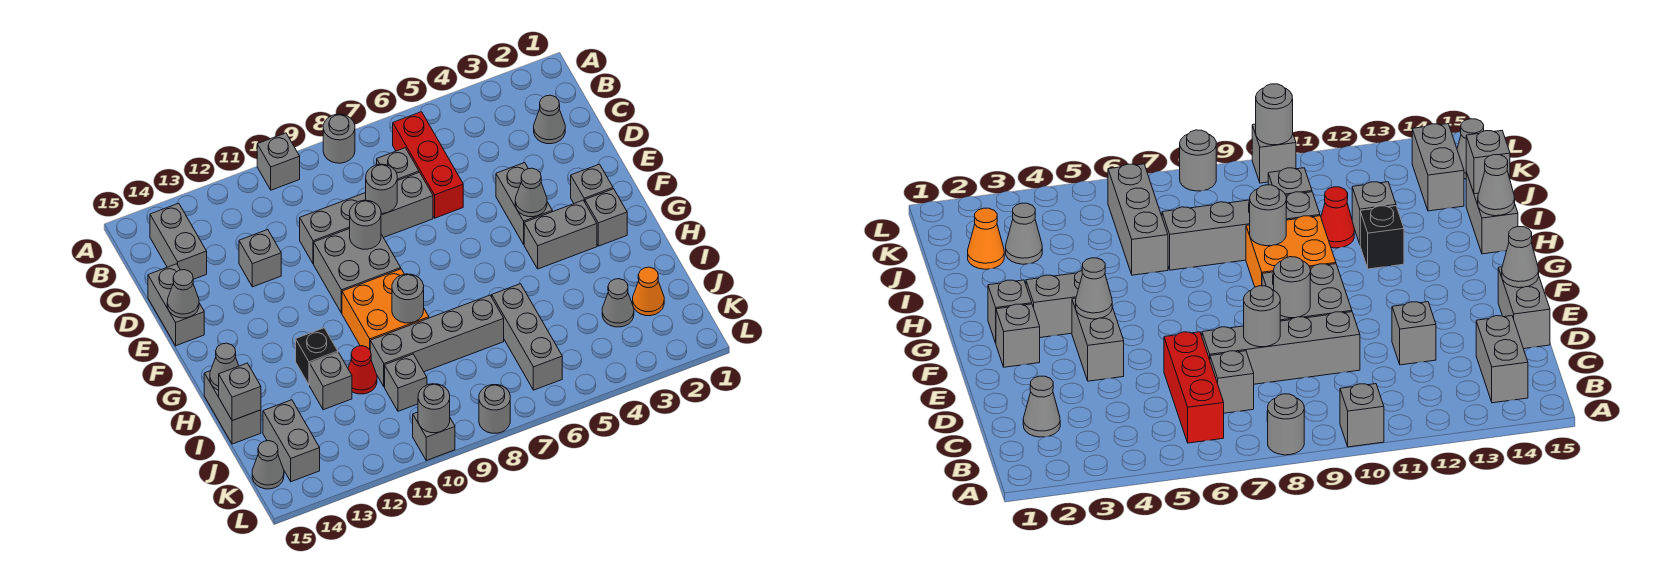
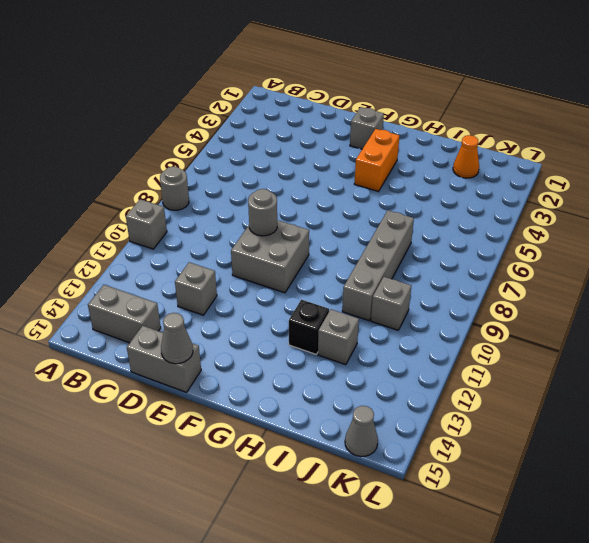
orange brick G3:G4 level 1 -> grey brick G3:G4 level 1
none -> red brick B6:D6 level 1
none -> grey cone C2 level 1
none -> grey brick C7 level 1
none -> grey brick D7:D10 level 1

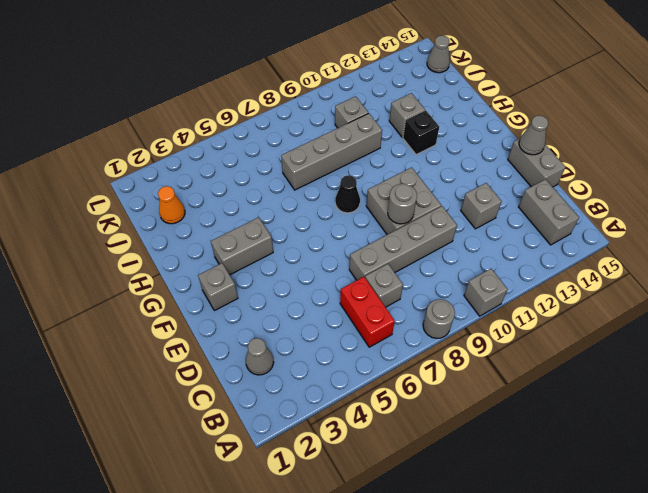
red brick B6:C6 level 1 -> red brick B6:D6 level 1
black cone G8 level 1 -> none
none -> grey brick E4:F4 level 1
none -> grey brick G2 level 1
none -> orange brick G9:H10 level 1
none -> grey brick H15:I15 level 1

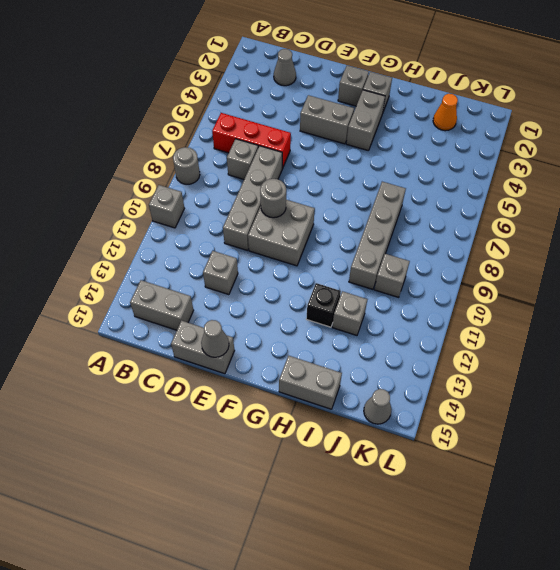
none -> orange brick G9:H10 level 1
none -> grey brick I6:K6 level 1
none -> red cone I11 level 1
none -> grey cone J3 level 1

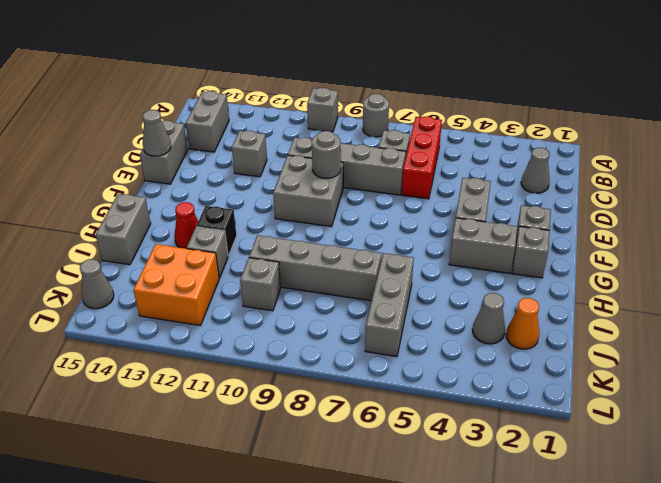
red cone H13 level 1 -> red cone I11 level 1
orange brick J12:K13 level 1 -> orange brick G9:H10 level 1
none -> grey brick J14:K14 level 1
none -> grey round brick L8 level 1
none -> grey brick L10 level 1
none -> grey round brick D8 level 2

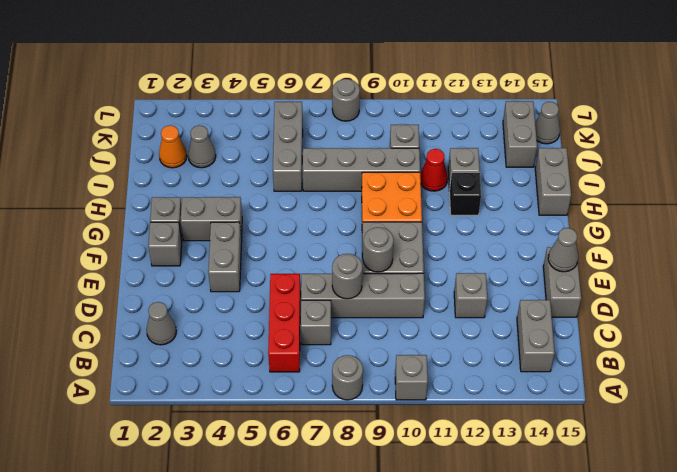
none -> grey brick L10 level 1
none -> grey cone F4 level 2
none -> grey round brick H9 level 2
none -> grey cone H15 level 2

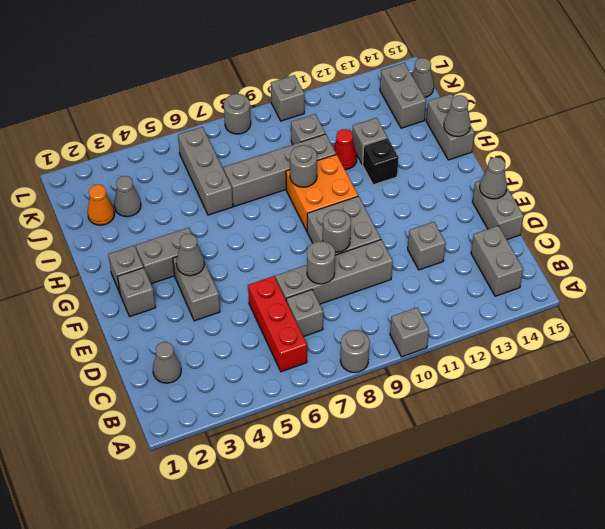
none -> grey brick I15 level 2
none -> grey round brick L10 level 2

